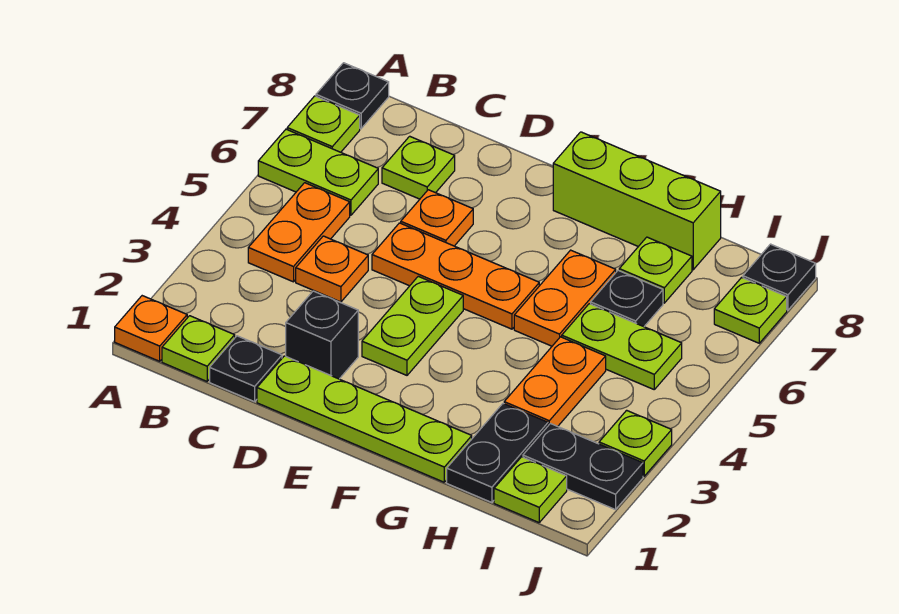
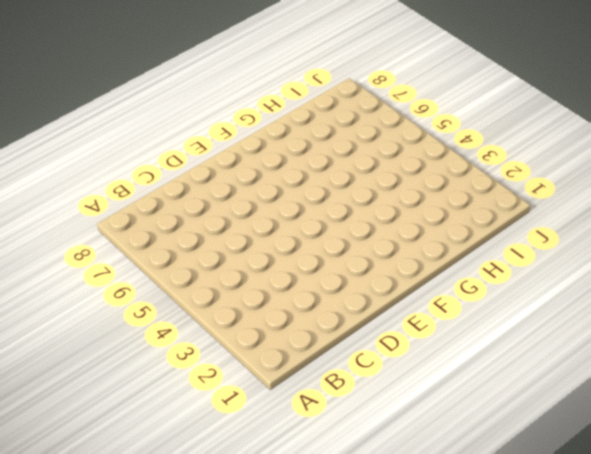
none -> orange plate A1 level 1
none -> lime plate A6:B6 level 1
none -> lime plate A7 level 1

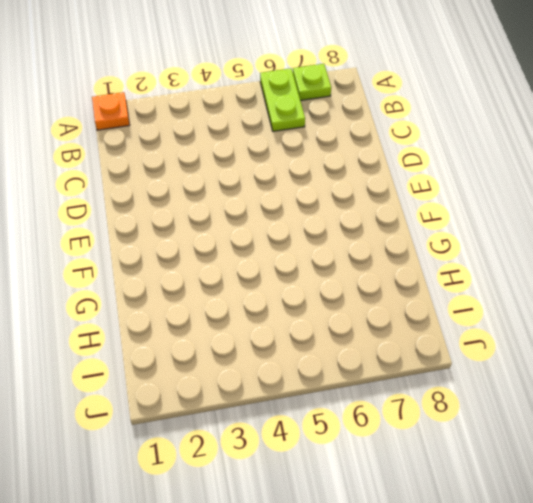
none -> black plate A8 level 1
none -> lime plate B1 level 1
none -> orange plate B4:B5 level 1

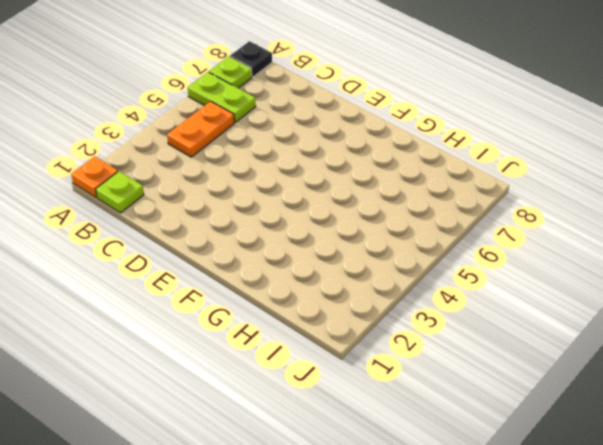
none -> black plate C1 level 1
none -> orange plate C4 level 1
none -> lime plate C7 level 1

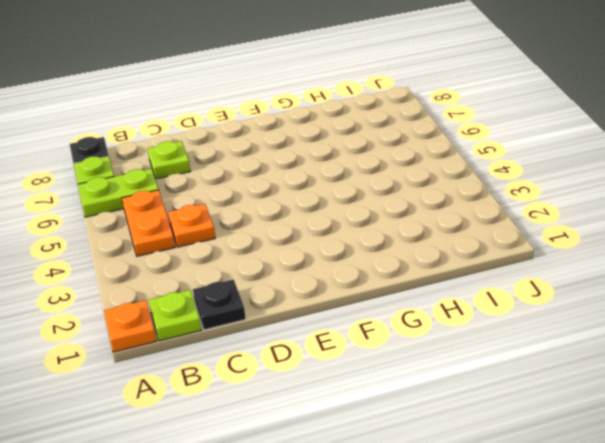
none -> lime plate D1:G1 level 1
none -> black brick D2 level 1
none -> orange plate D5:F5 level 1

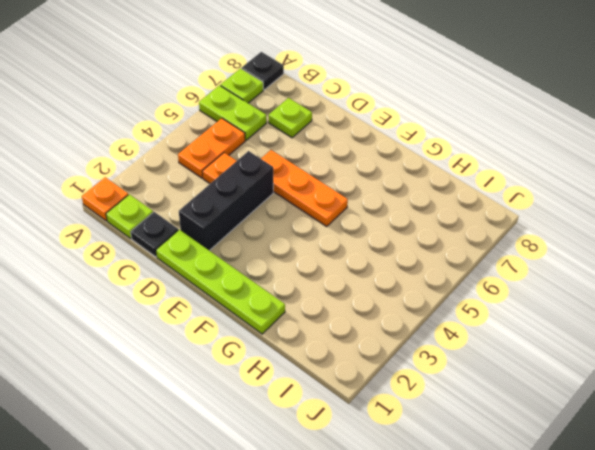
black brick D2:D4 level 1 -> black brick D2 level 1
none -> orange plate D6 level 1
none -> lime plate E3:E4 level 1
none -> lime brick F8:H8 level 1

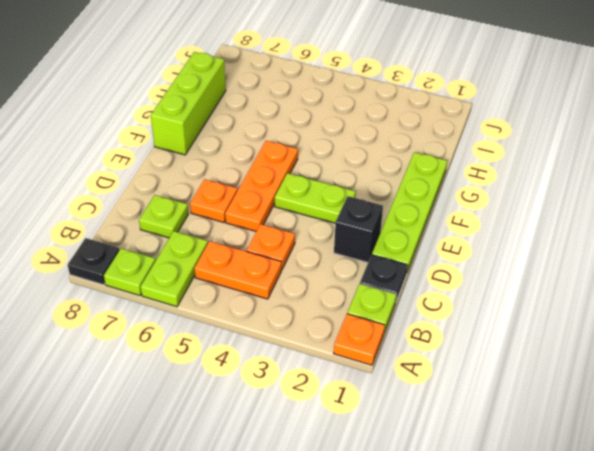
none -> orange plate G5:G6 level 1
none -> black plate H1:H2 level 1
none -> orange plate H3:H4 level 1

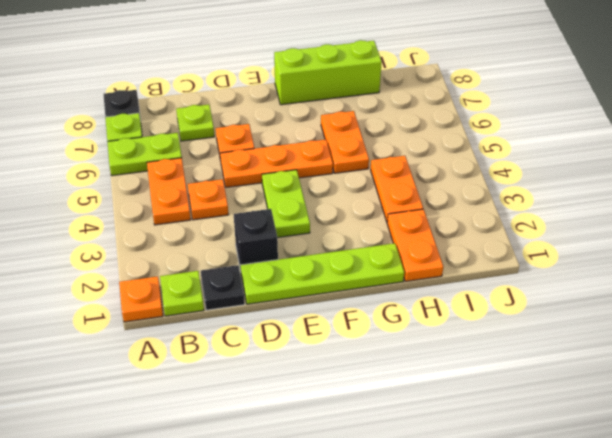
orange plate H1:H2 level 1 -> black plate H1:H2 level 1
none -> lime plate H5:I5 level 1
none -> black plate H6 level 1
none -> lime plate H7 level 1

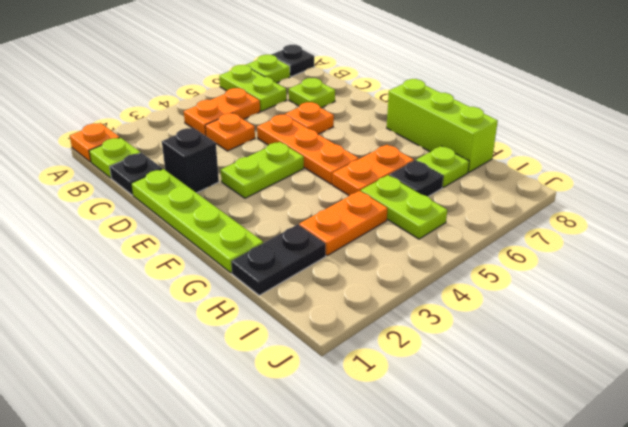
none -> lime plate I1 level 1
none -> black plate I2:J2 level 1
none -> lime plate J3 level 1

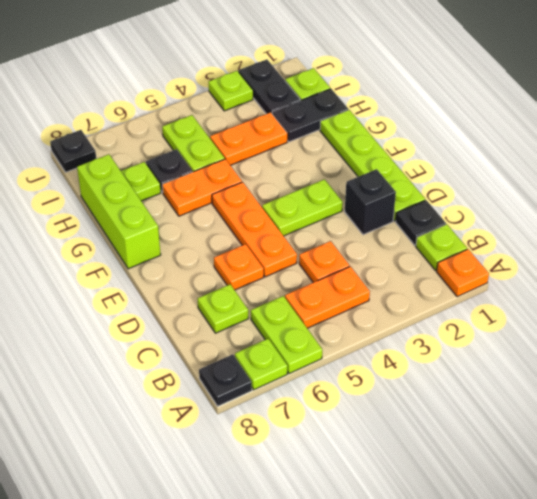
none -> lime plate J7 level 1

